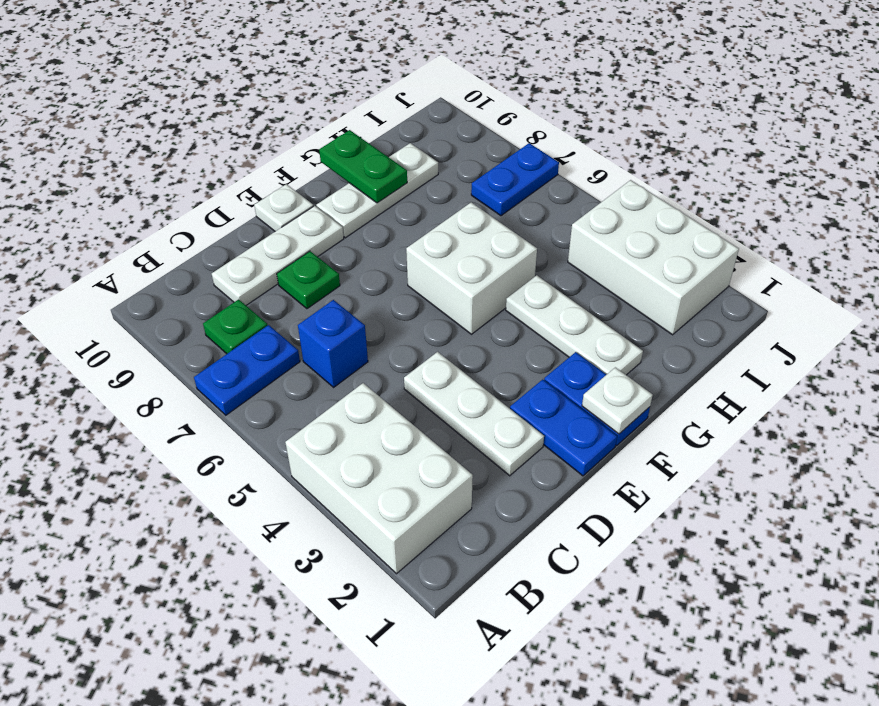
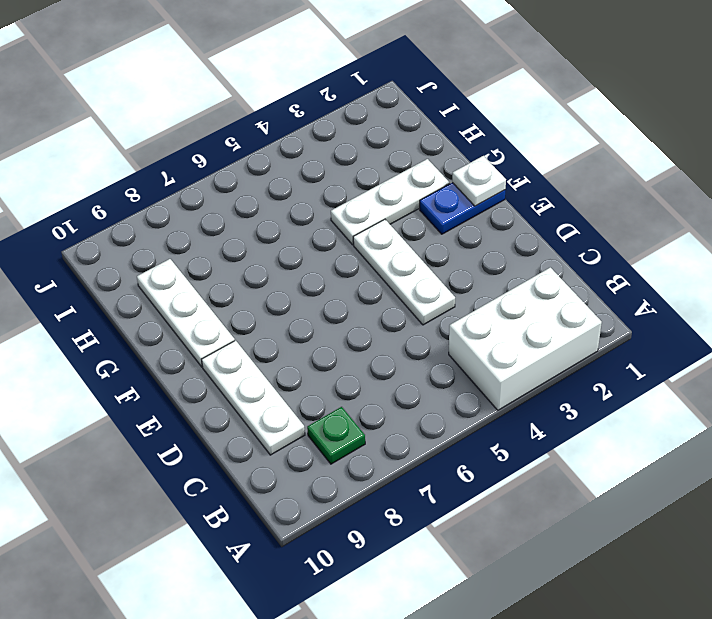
white plate D4:F4 level 1 -> white plate D2:D4 level 1
none -> blue plate A7:B7 level 1
none -> blue brick C6 level 1
none -> green plate D8 level 1

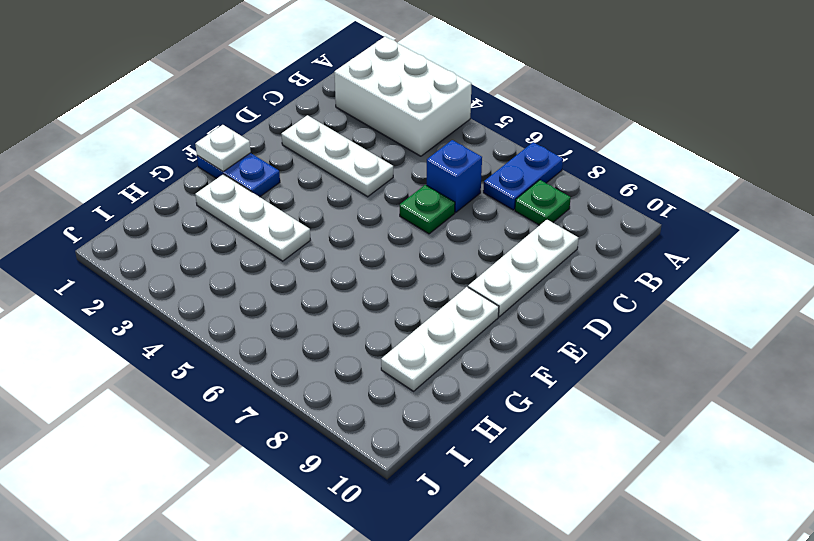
green plate D6 level 1 -> green plate D8 level 1
none -> blue plate E1:E2 level 1
none -> white plate E10 level 1
none -> white brick F5:G6 level 1

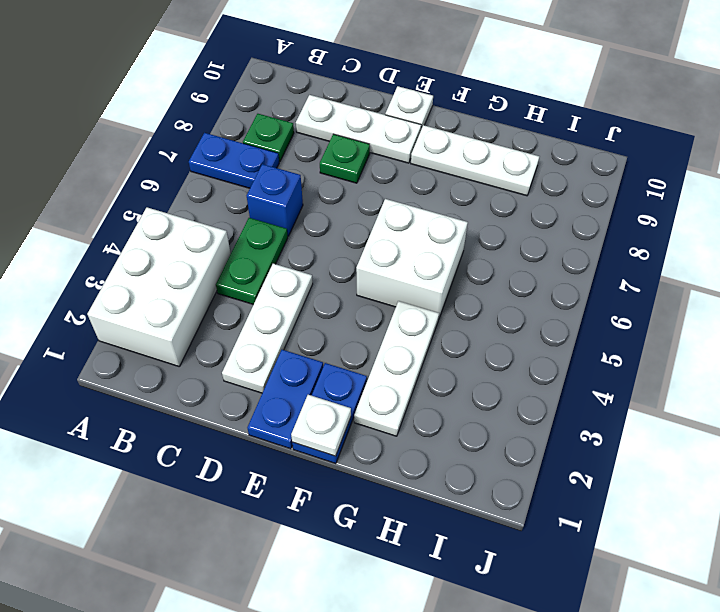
green plate C4:C5 level 1 -> green plate G9:G10 level 2
none -> white brick I2:J4 level 1
none -> blue plate I7:J7 level 1

